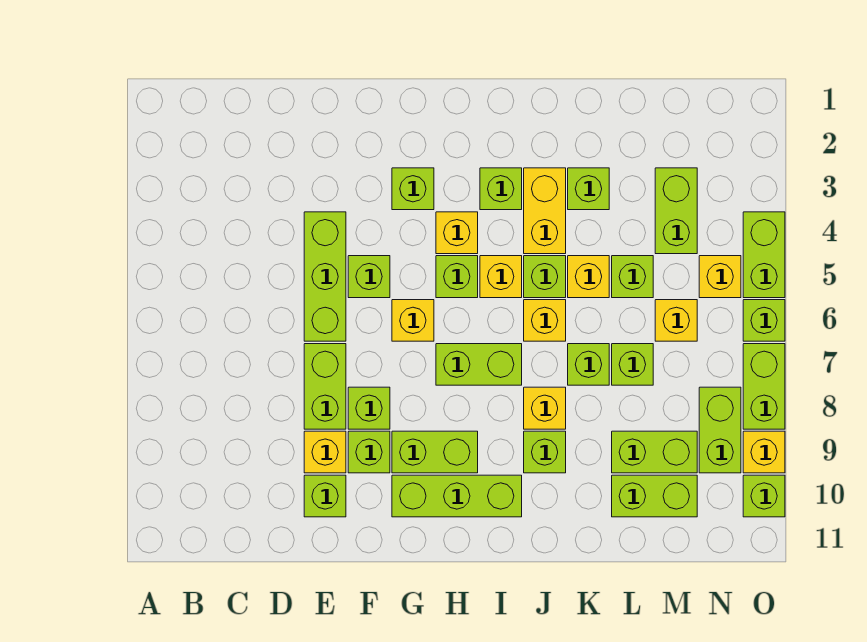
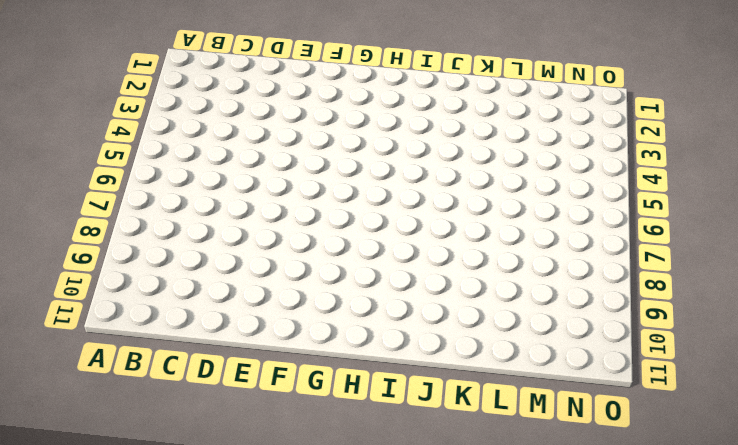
none -> lime brick E4:E6 level 1
none -> lime brick E7:E8 level 1
none -> yellow brick E9 level 1
none -> lime brick E10 level 1

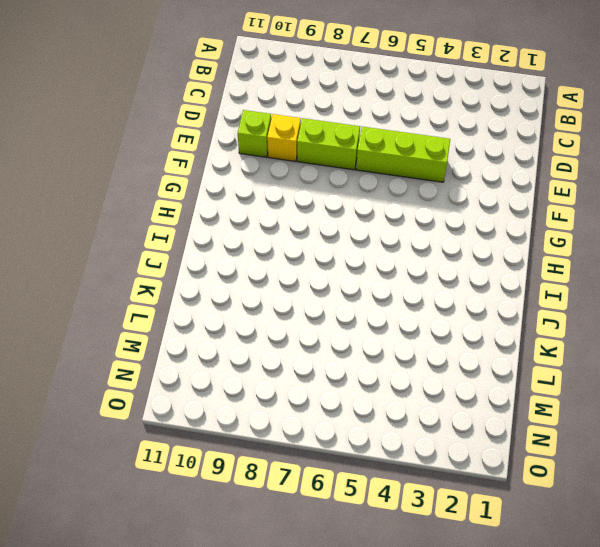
none -> lime brick F5 level 1
none -> lime brick F8 level 1
none -> lime brick F9 level 1
none -> lime brick G3 level 1

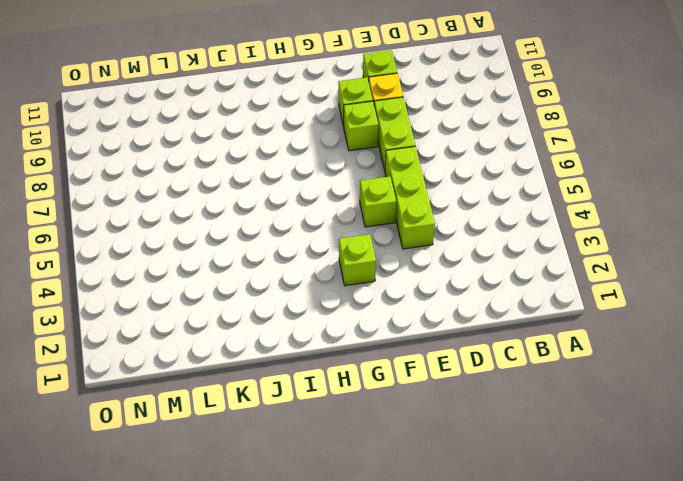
none -> yellow brick G6 level 1
none -> lime brick G9:H9 level 1
none -> lime brick G10:I10 level 1
none -> yellow brick H4 level 1

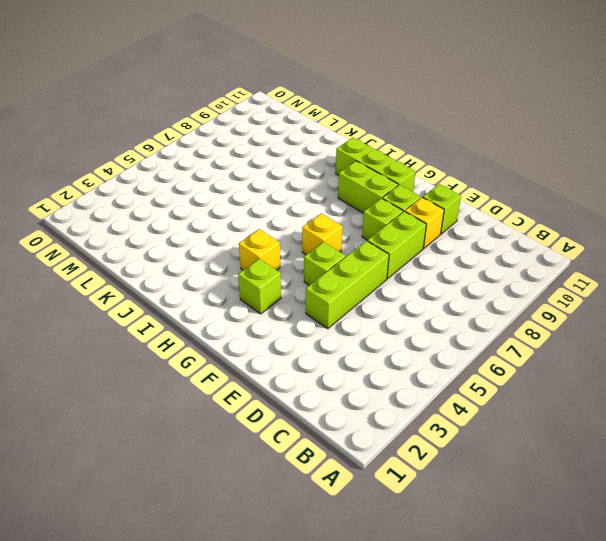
none -> lime brick H5 level 1
none -> lime brick H7:I7 level 1
none -> lime brick I3 level 1
none -> yellow brick I5 level 1

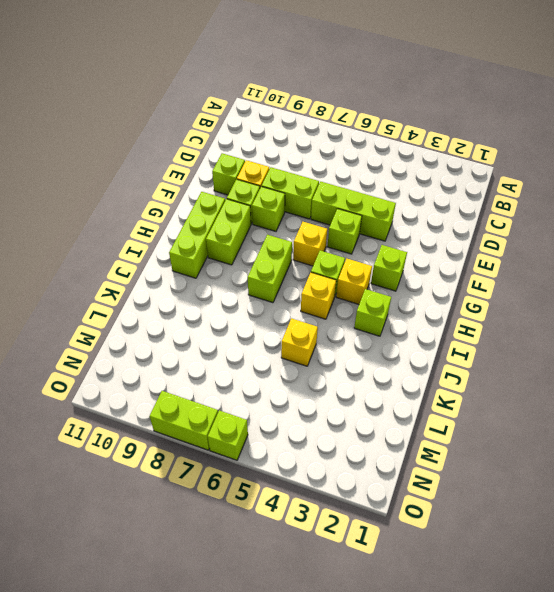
none -> yellow brick J3:J4 level 1
none -> lime brick J5 level 1
none -> yellow brick J6 level 1
none -> yellow brick J8 level 1

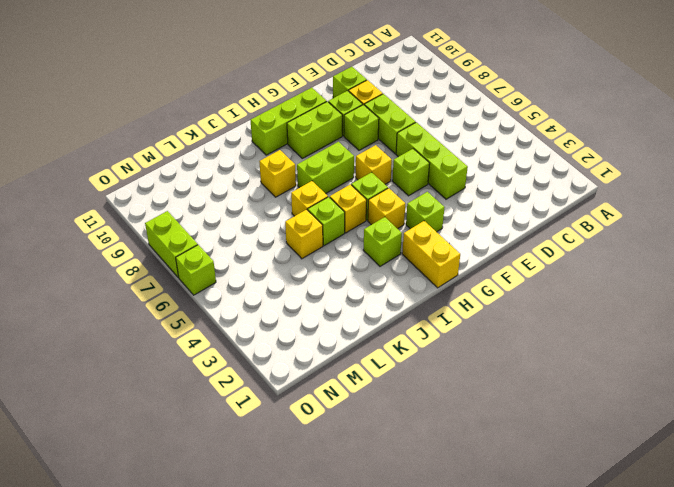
yellow brick H1:H2 level 1 -> yellow brick J3:J4 level 1
none -> lime brick J9 level 1
none -> lime brick K3 level 1
none -> lime brick K7 level 1
none -> lime brick L5 level 1

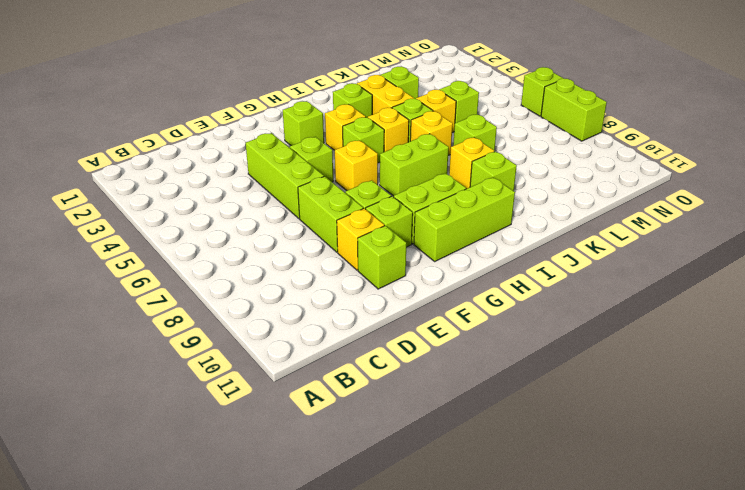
none -> lime brick L7 level 1
none -> lime brick L9:M9 level 1
none -> lime brick L10:M10 level 1
none -> lime brick M3:M4 level 1

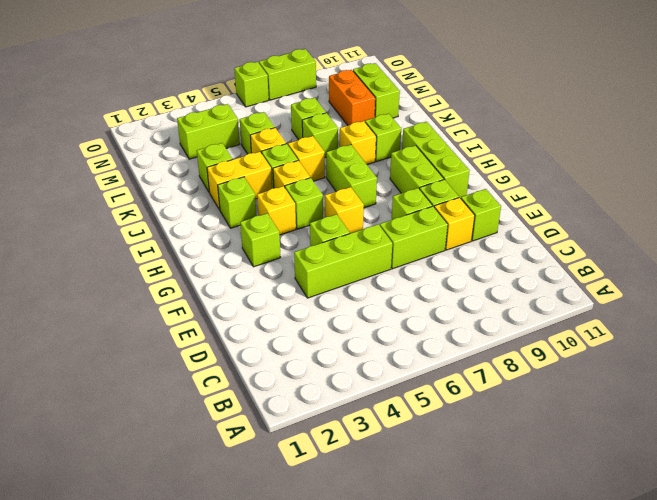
orange brick L9:M9 level 1 -> lime brick L9:M9 level 1
none -> yellow brick M6 level 1
none -> yellow brick N5 level 1
none -> lime brick N8:N9 level 1
none -> lime brick O4:O5 level 1

